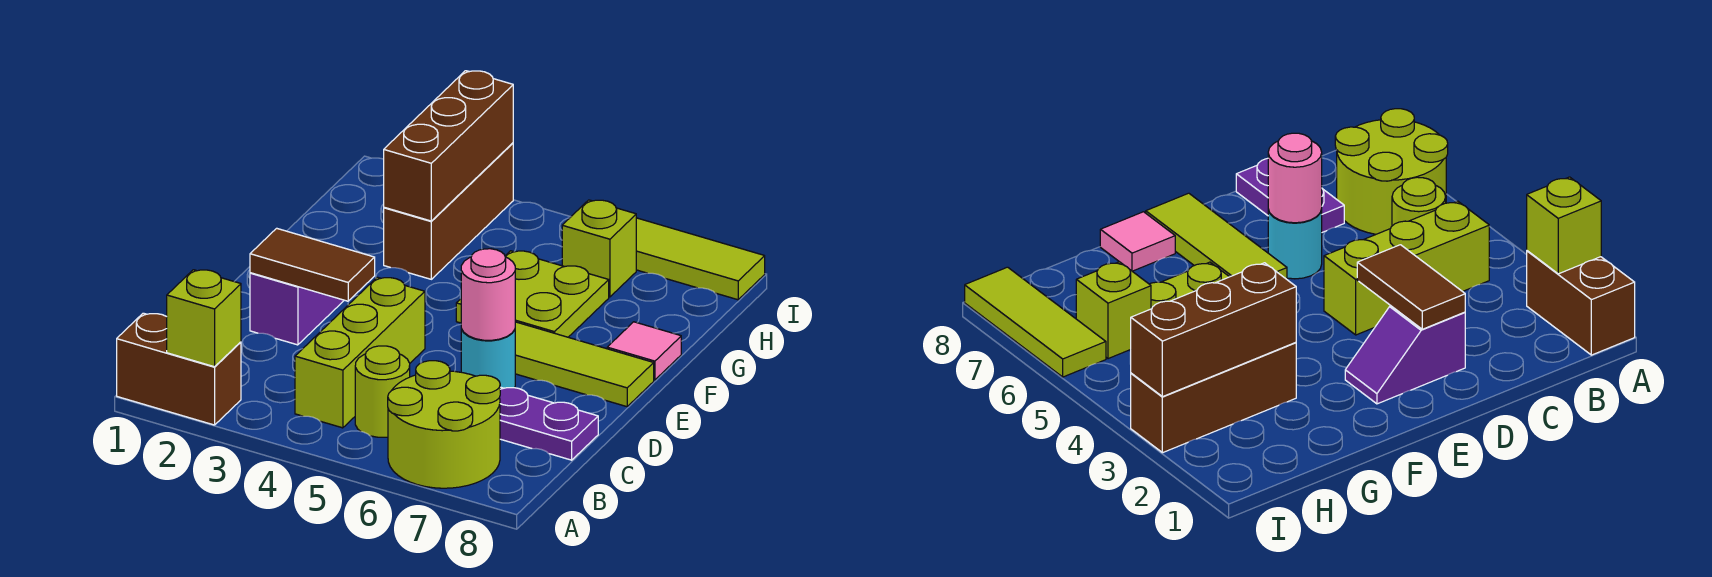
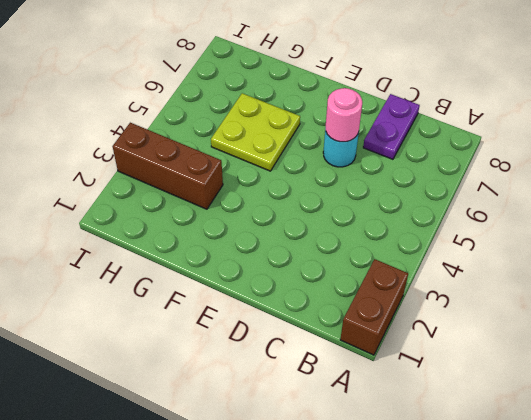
none -> lime round brick A6:B7 level 1
none -> lime brick B4:D4 level 1
none -> lime round brick B5 level 1

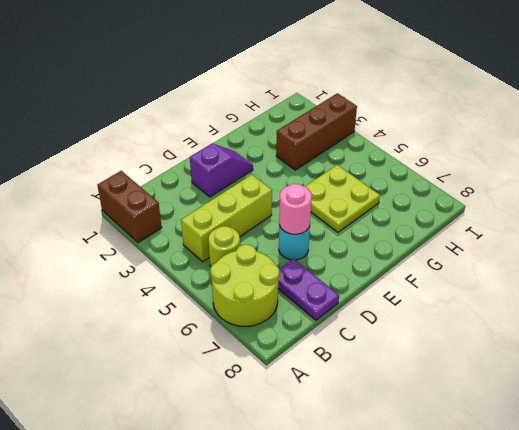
none -> lime tile E6:E8 level 1
none -> pink tile F8 level 1
none -> lime brick H6 level 1

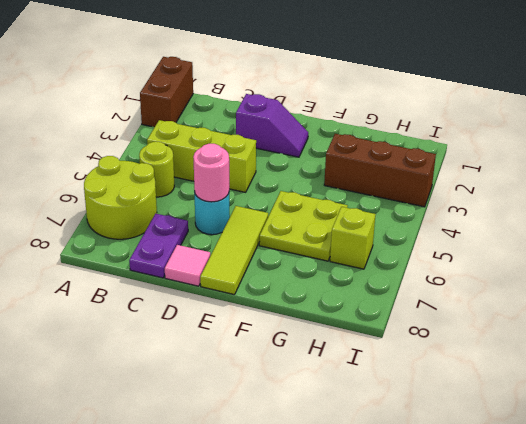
pink tile D8 level 1 -> pink tile F8 level 1
none -> lime tile I6:I8 level 1
none -> lime brick A2 level 2
none -> brown tile D2:D3 level 2

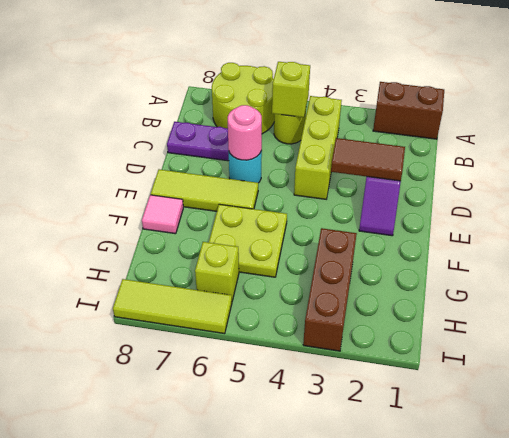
lime brick B5 level 2 -> lime brick A2 level 2
none -> brown brick G3:I3 level 2

